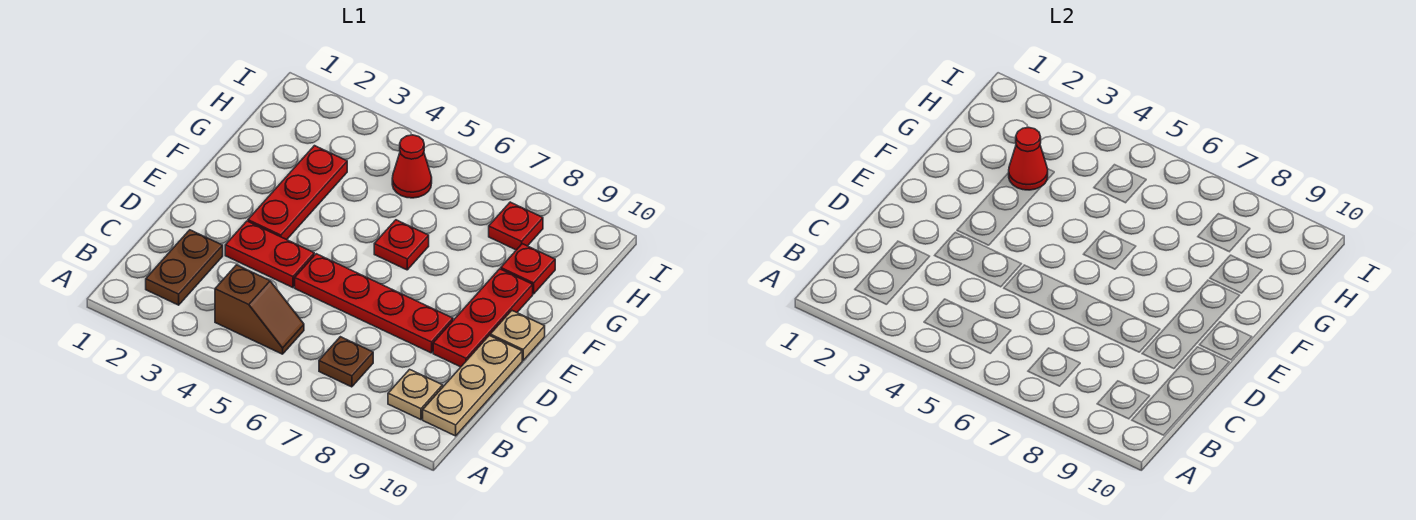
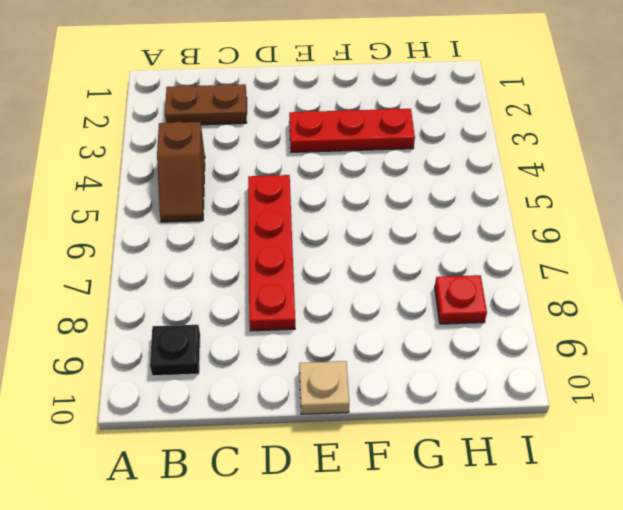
black plate B9 level 1 -> tan plate B9 level 1
none -> brown plate B7 level 1
none -> tan plate B10:D10 level 1
none -> red plate D3:D4 level 1

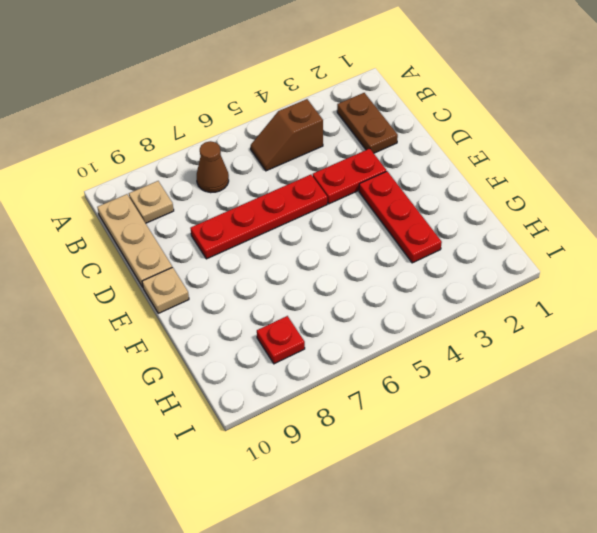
brown cone B7 level 1 -> brown plate B7 level 1
none -> red plate D9:F9 level 1
none -> red plate F6 level 1
none -> red plate G9 level 1

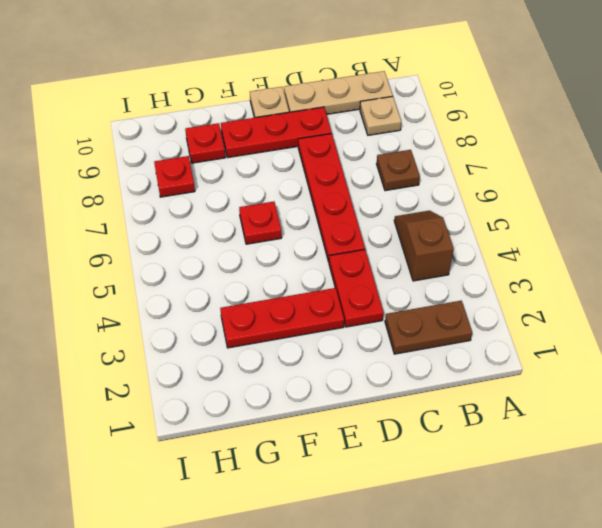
none -> red cone H5 level 1
none -> red cone G3 level 2

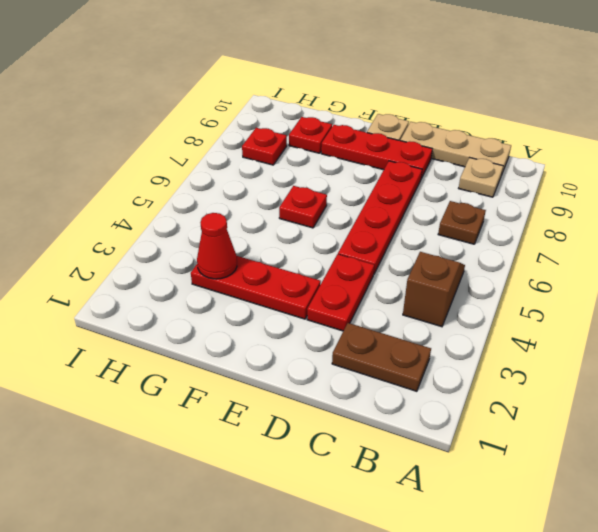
none -> red cone H5 level 1

